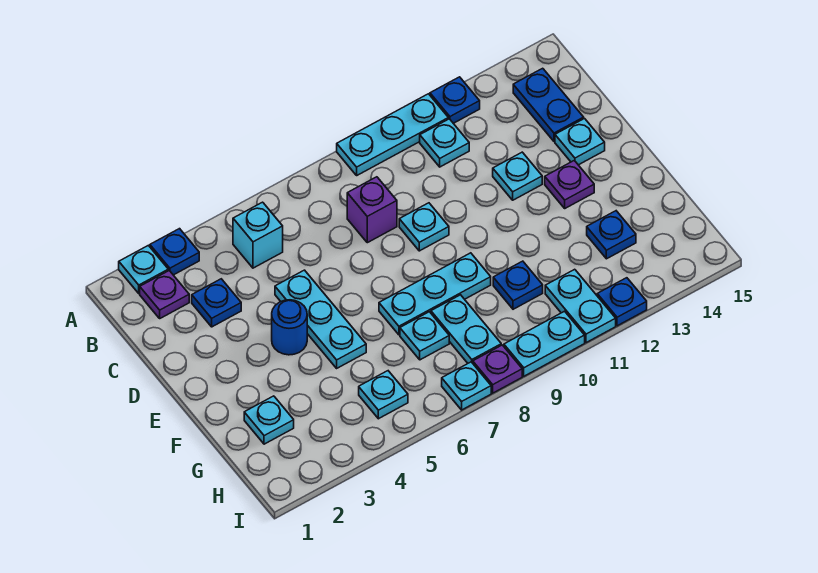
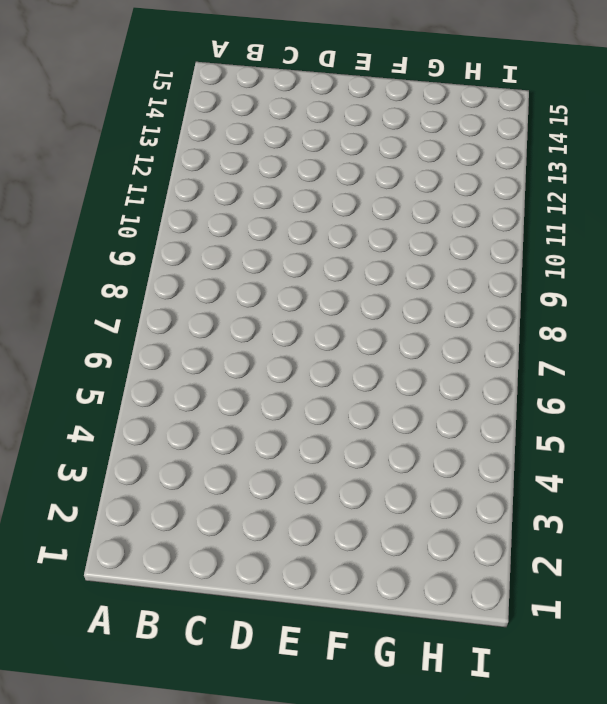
none -> cyan plate A2 level 1
none -> blue plate A3 level 1
none -> cyan plate A9:A11 level 1

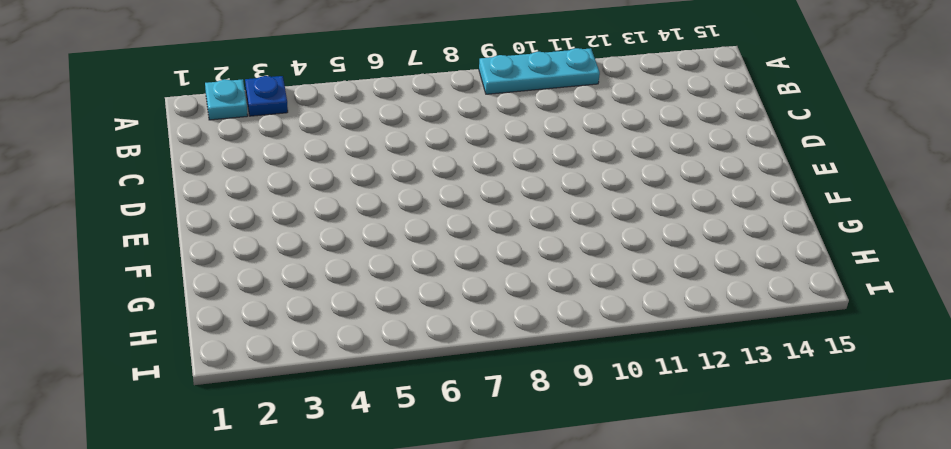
none -> blue plate A12 level 1
none -> purple plate B2 level 1
none -> cyan brick B5 level 1

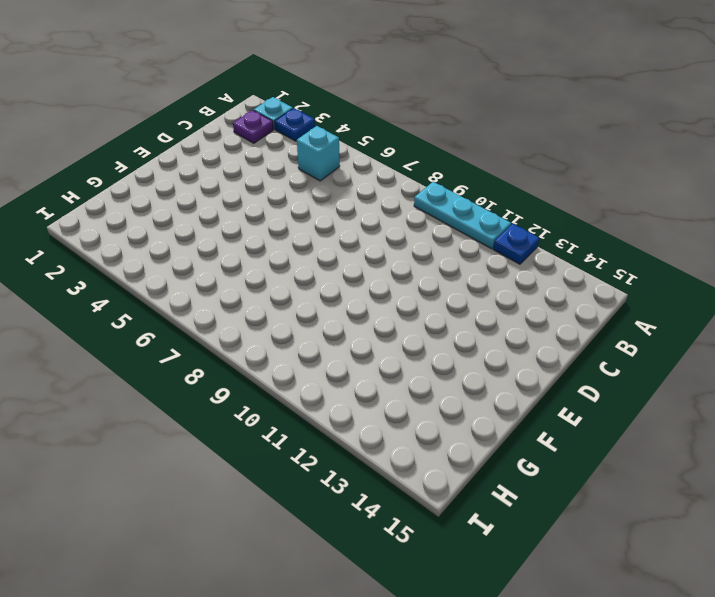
none -> cyan plate B11 level 1
none -> blue plate B14:C14 level 1
none -> blue plate C3 level 1

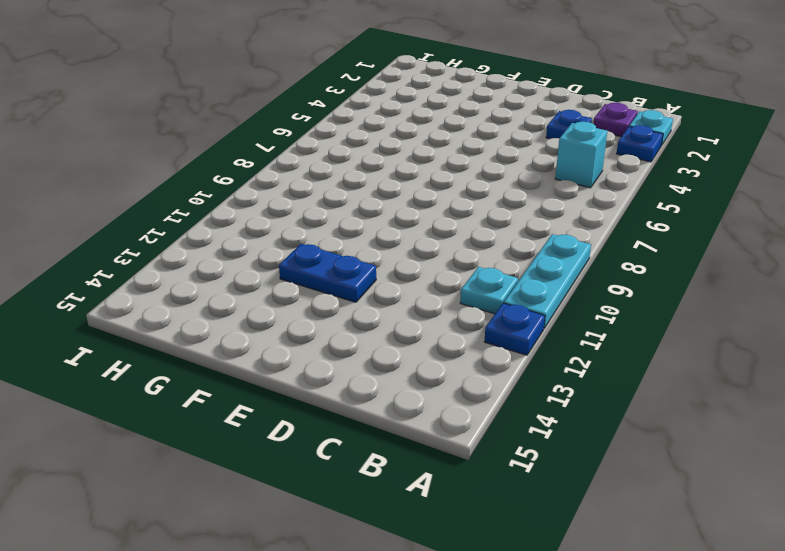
blue plate E12:F12 level 1 -> blue plate B14:C14 level 1
none -> purple brick C8 level 1
none -> cyan plate D5:F5 level 1
none -> cyan plate D9 level 1

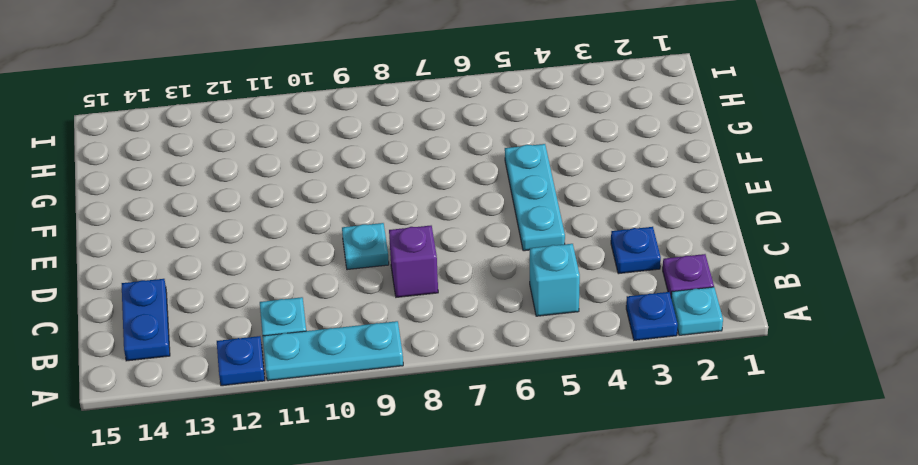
none -> cyan plate D12 level 1
none -> cyan plate D14 level 1
none -> blue round brick E4 level 1

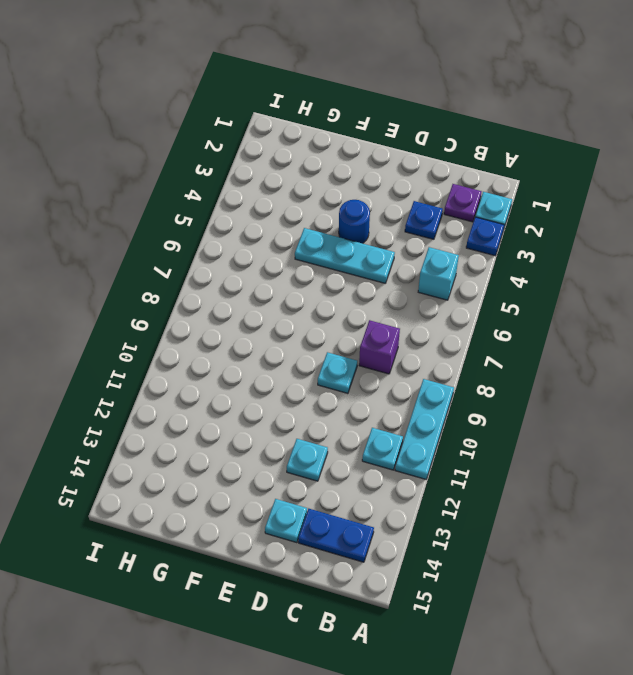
none -> blue plate A12 level 1
none -> purple plate E13 level 1
none -> cyan plate F7:F9 level 1

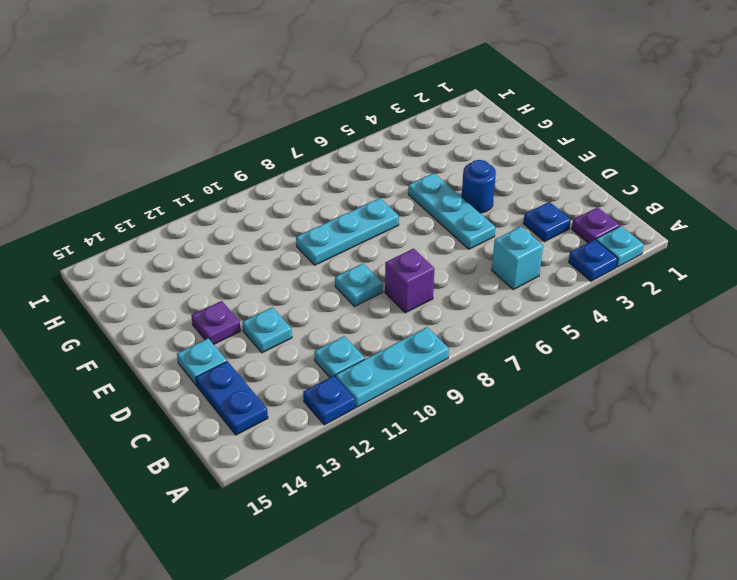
none -> cyan plate G2 level 1
none -> cyan plate G7 level 1
none -> cyan plate G8:H8 level 1

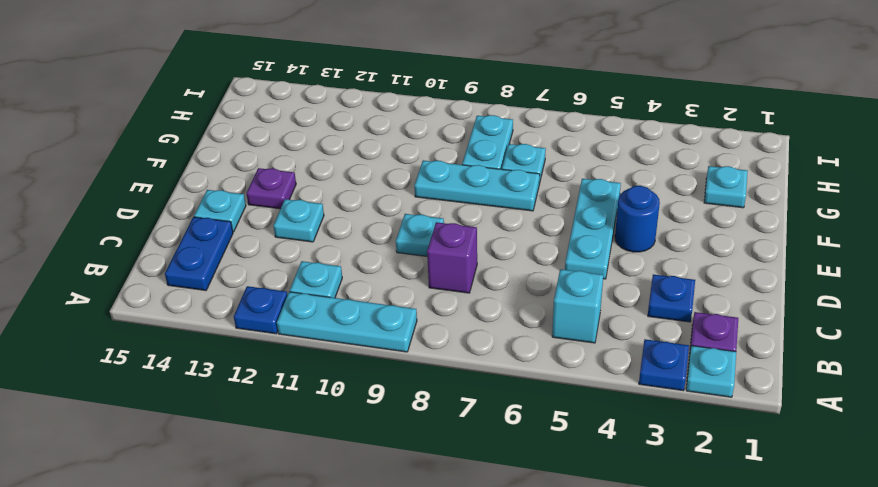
none -> blue plate G10 level 1
none -> blue plate G13 level 1
none -> cyan plate H5 level 1

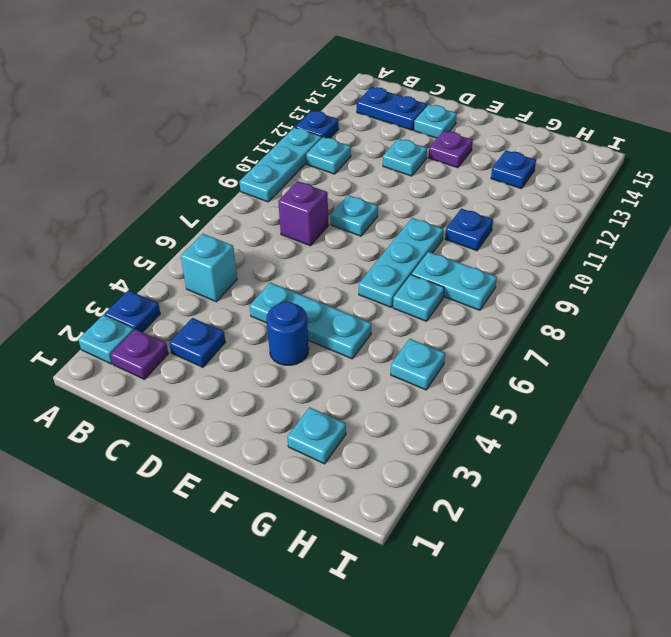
none -> cyan plate H11:I11 level 1
none -> cyan plate I7 level 1
none -> purple plate I8 level 1

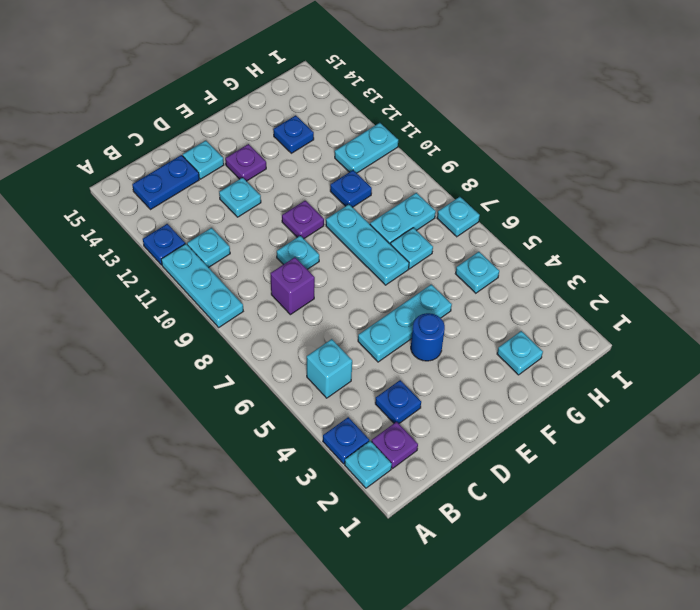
purple plate E10 level 1 -> purple plate I8 level 1
none -> cyan plate I9:I10 level 1
none -> blue plate I12 level 1

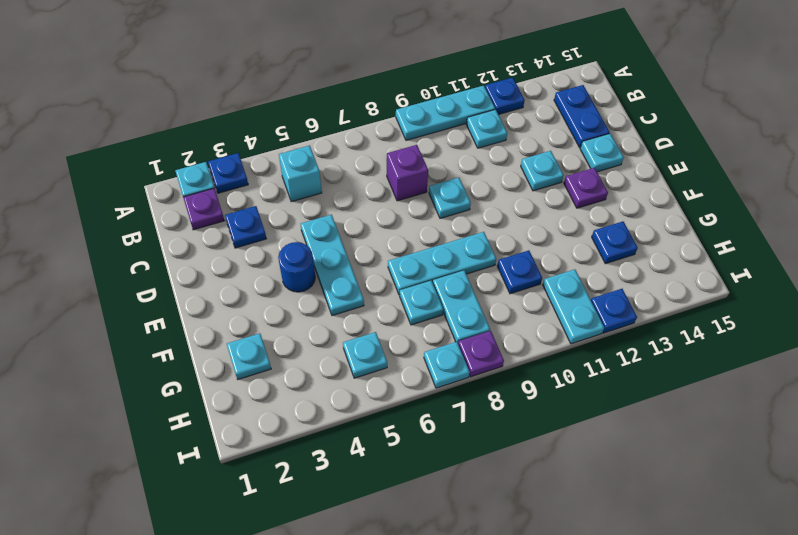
none -> cyan plate I9:I10 level 1

